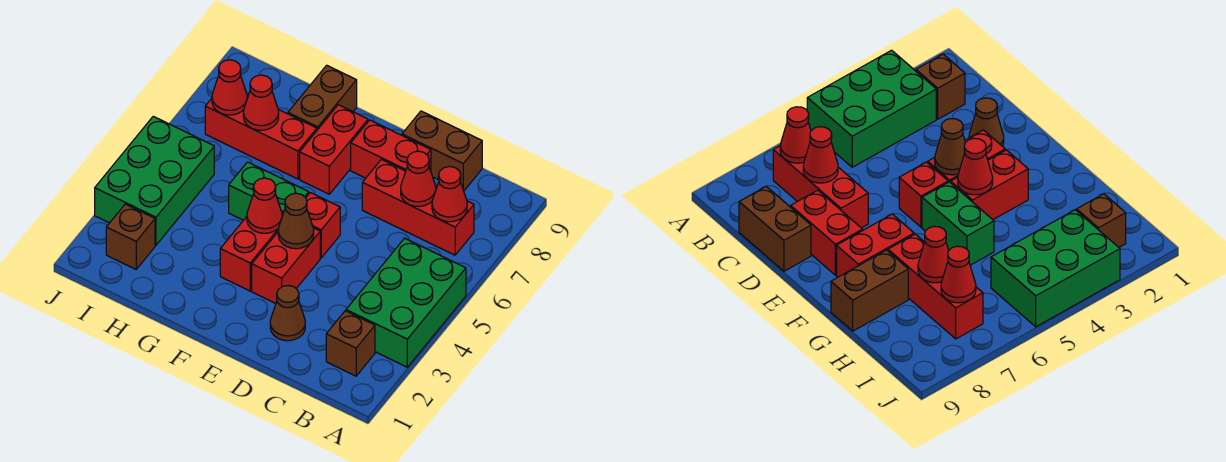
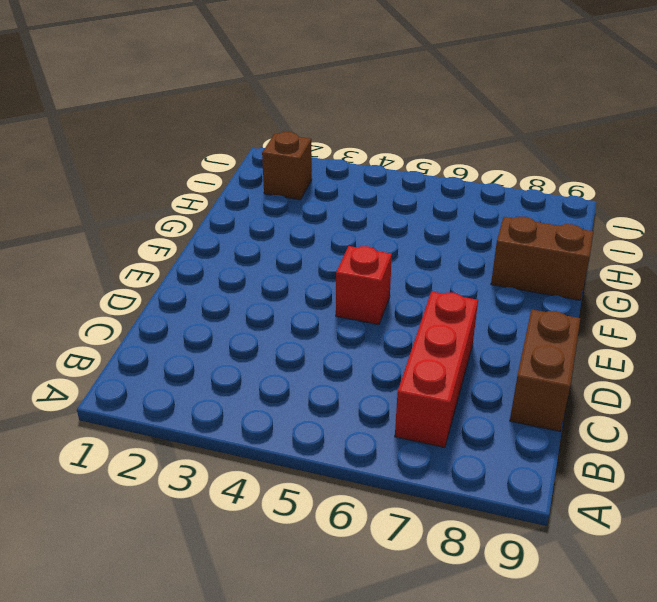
none -> green brick A3:B5 level 1
none -> brown brick B2 level 1
none -> brown cone D2 level 1

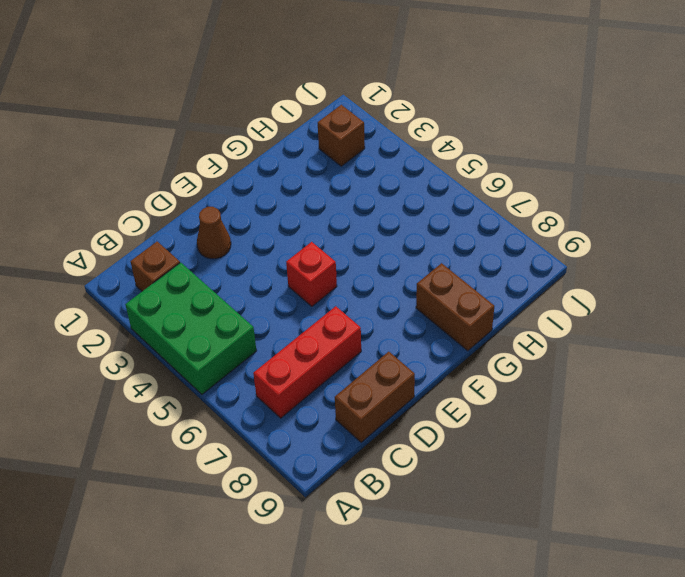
none -> red brick D8:E8 level 1
none -> red brick E3:E4 level 1
none -> red brick F3:F4 level 1

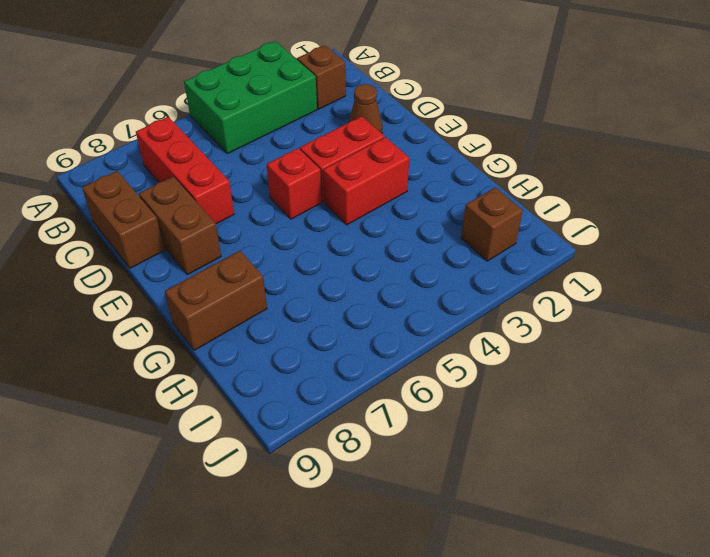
brown brick D8:E8 level 1 -> red brick D8:E8 level 1
none -> green brick F5:G5 level 1
none -> red brick F7:F8 level 1
none -> red brick G7:I7 level 1

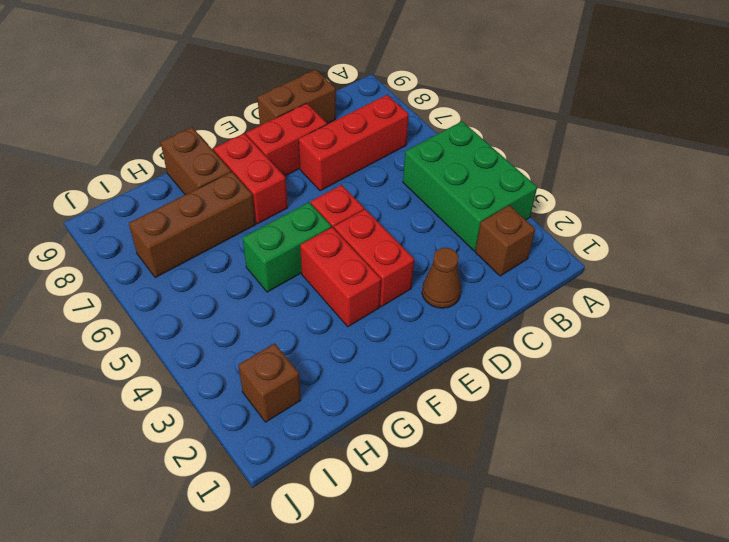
brown brick G7:I7 level 1 -> red brick G7:I7 level 1
none -> green brick I3:J5 level 1
none -> red cone B7 level 2
none -> red cone C7 level 2

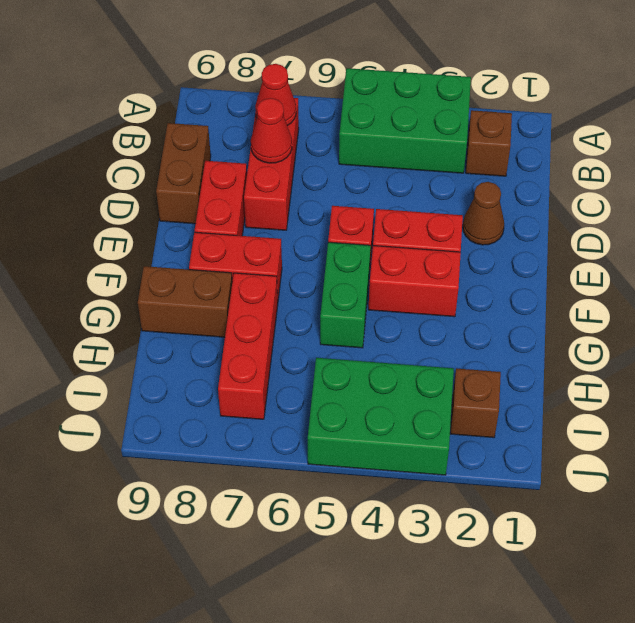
none -> brown cone E4 level 2
none -> red cone F4 level 2
none -> red cone H7 level 2

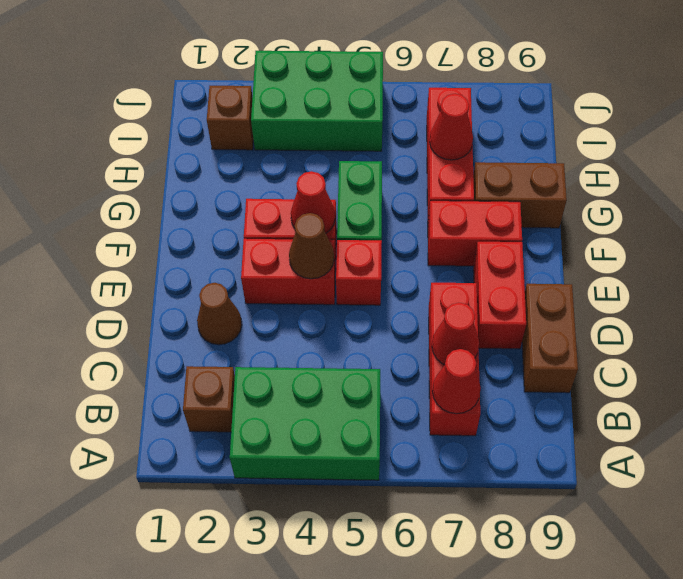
none -> red cone I7 level 2

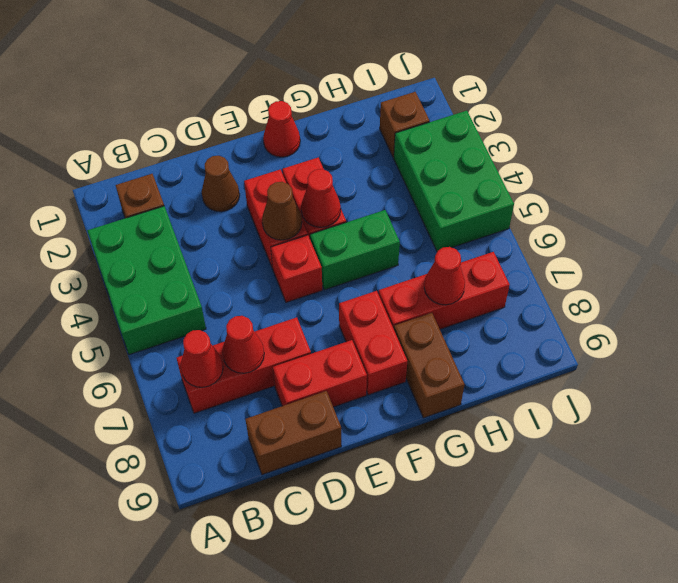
red cone F1 level 1 -> red cone I7 level 2

